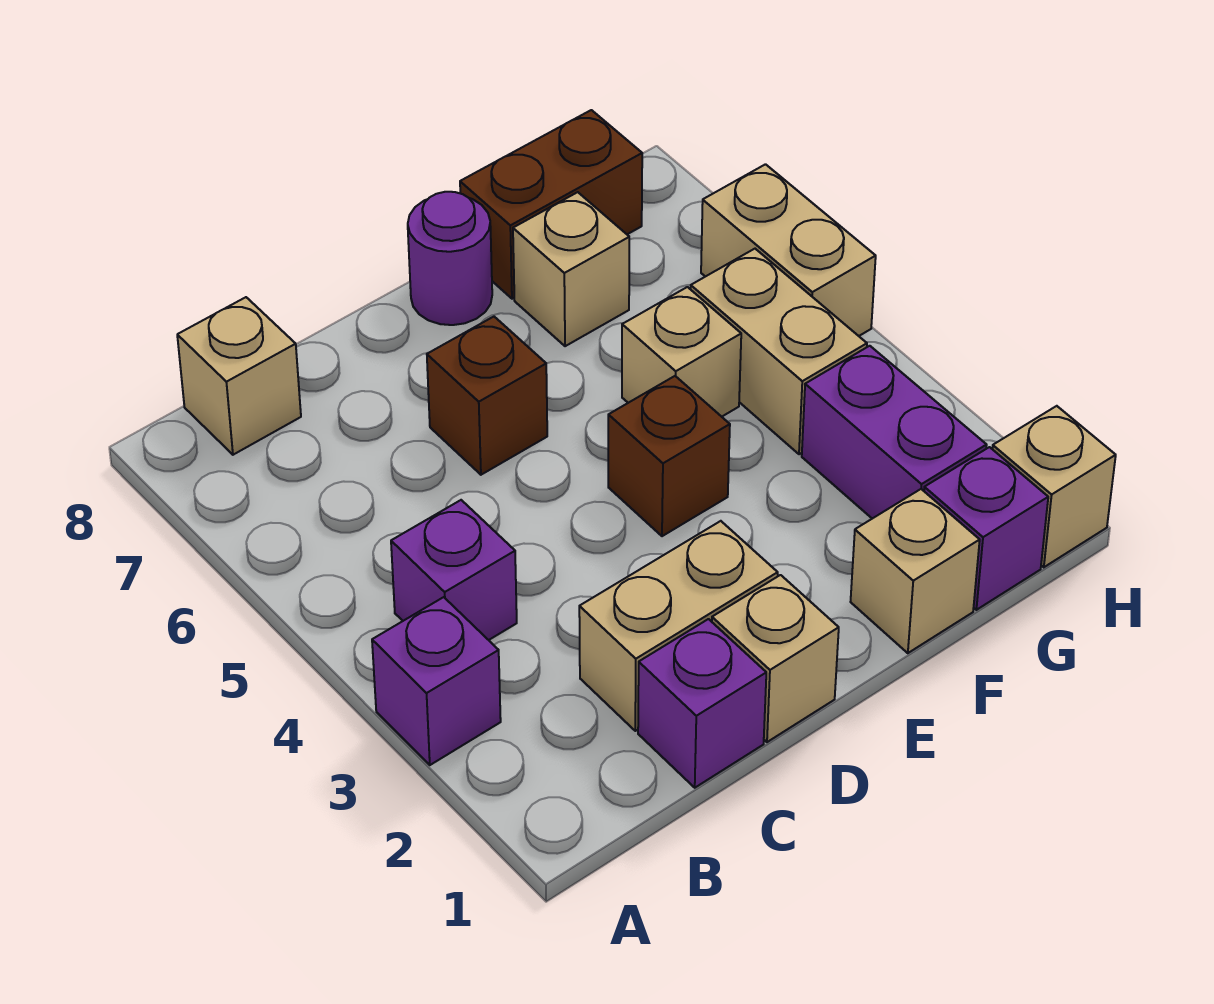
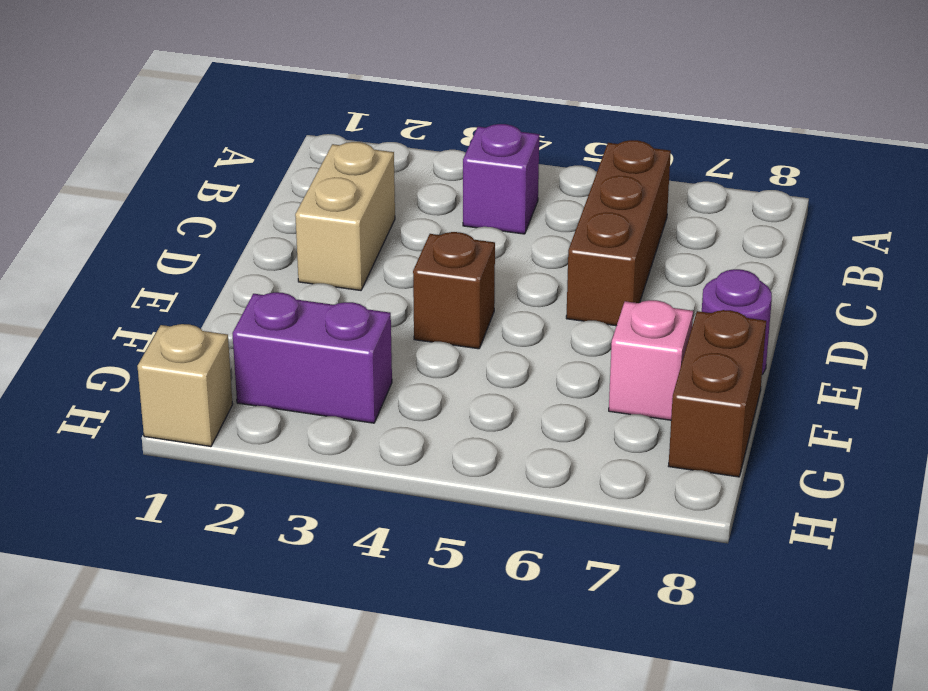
brown brick B6:D6 level 1 -> brown brick D6 level 1
pink brick F7 level 1 -> tan brick F7 level 1
none -> purple brick A3 level 1
none -> tan brick B8 level 1
none -> purple brick C1 level 1

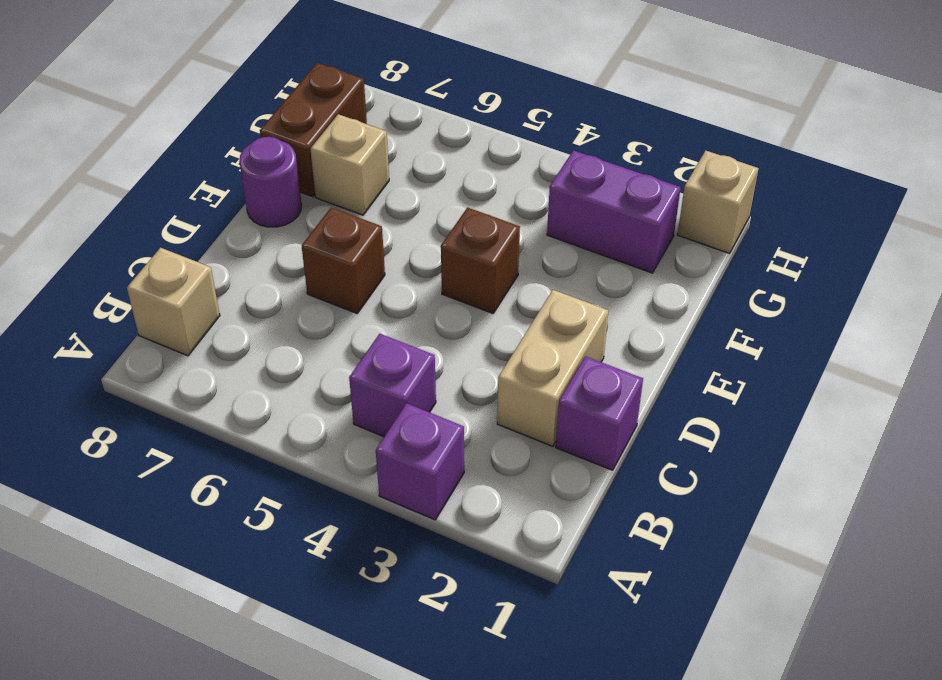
none -> tan brick D1 level 1
none -> tan brick F1 level 1
none -> tan brick F5 level 1

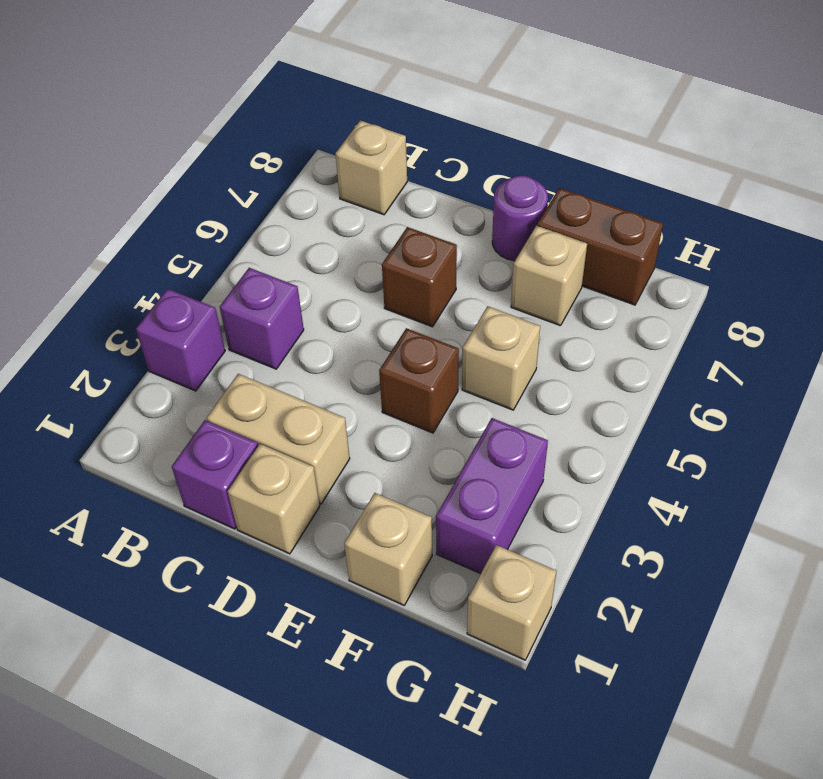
none -> purple brick G1 level 1
none -> tan brick G4:G5 level 1
none -> tan brick H5:H6 level 1

